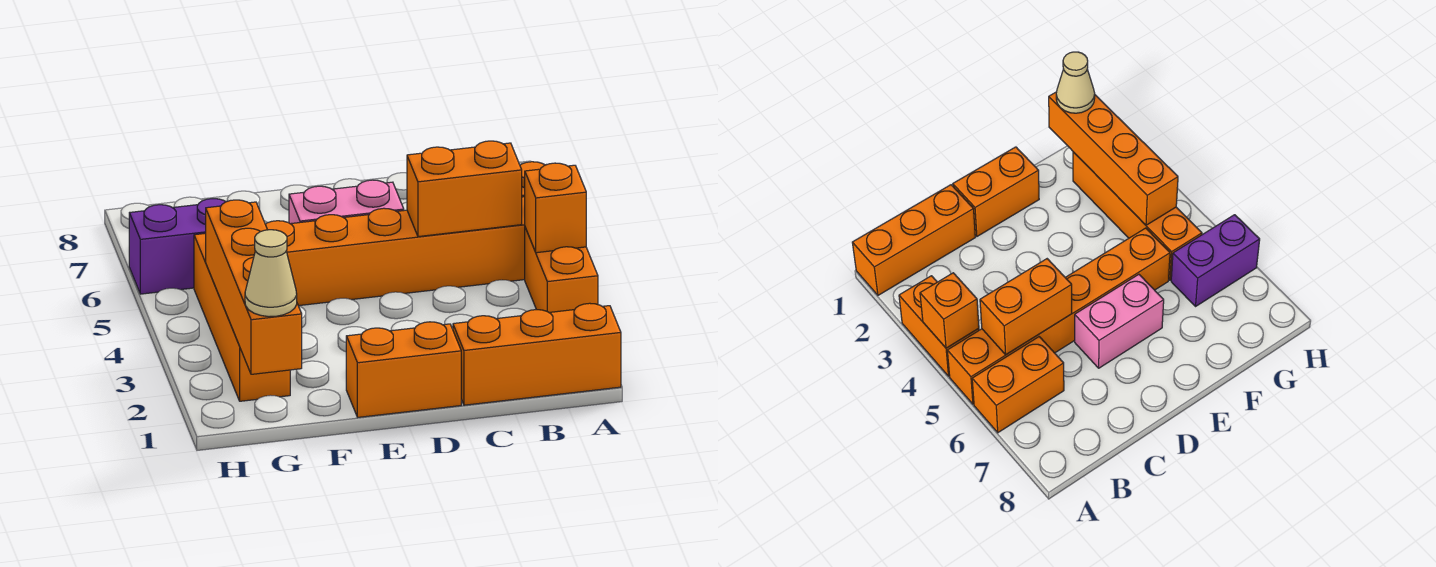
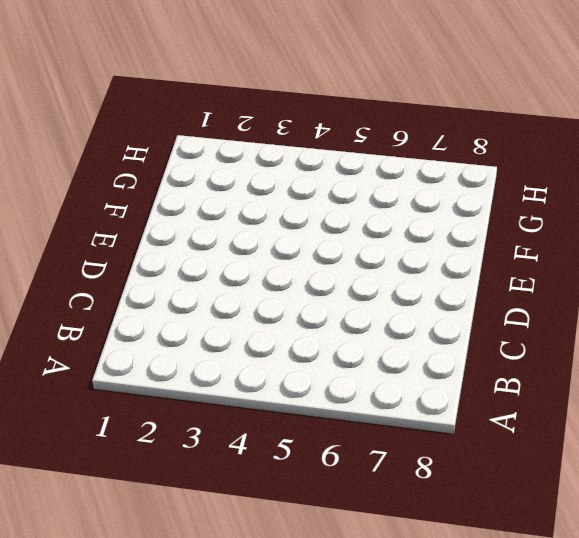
none -> orange brick A1:C1 level 1
none -> orange brick A3:A4 level 1
none -> orange brick A5:F5 level 1

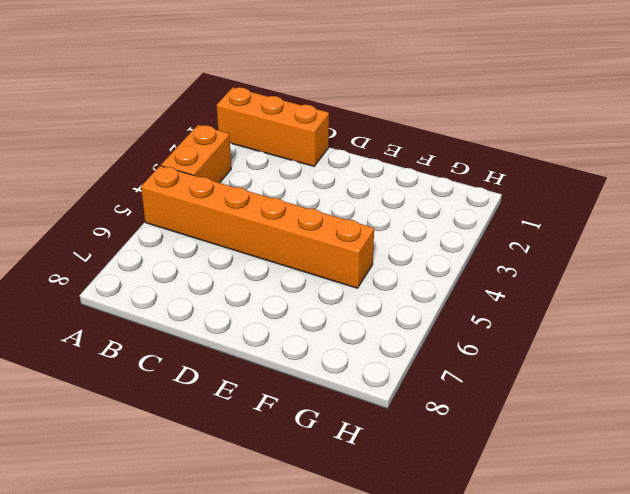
none -> orange brick A6:B6 level 1
none -> orange brick D1:E1 level 1
none -> pink brick D6:E6 level 1

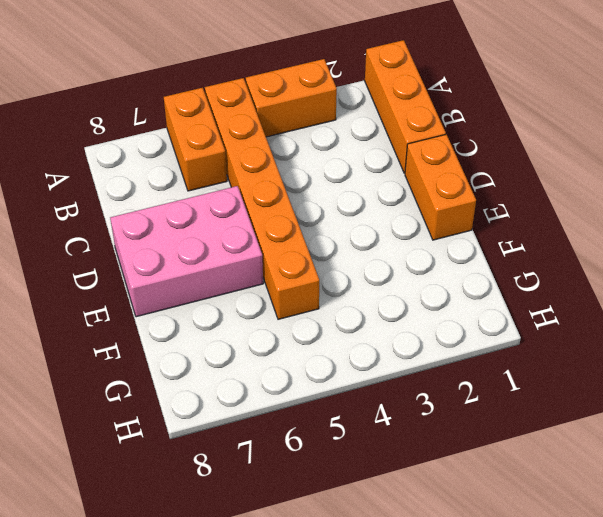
pink brick D6:E8 level 1 -> pink brick D6:E6 level 1
none -> orange brick G2:G5 level 1
none -> purple brick G6:H6 level 1
none -> orange brick A4 level 2

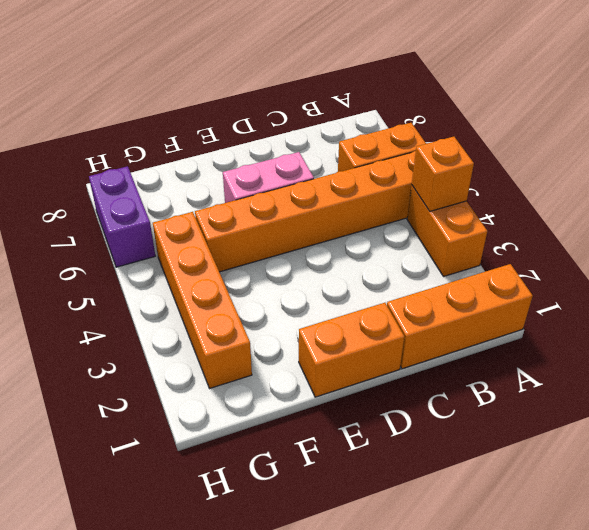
purple brick H6:H7 level 1 -> purple brick G6:H6 level 1
none -> orange brick B5:C5 level 2
none -> orange brick G1:G4 level 2
none -> tan cone G1 level 3

